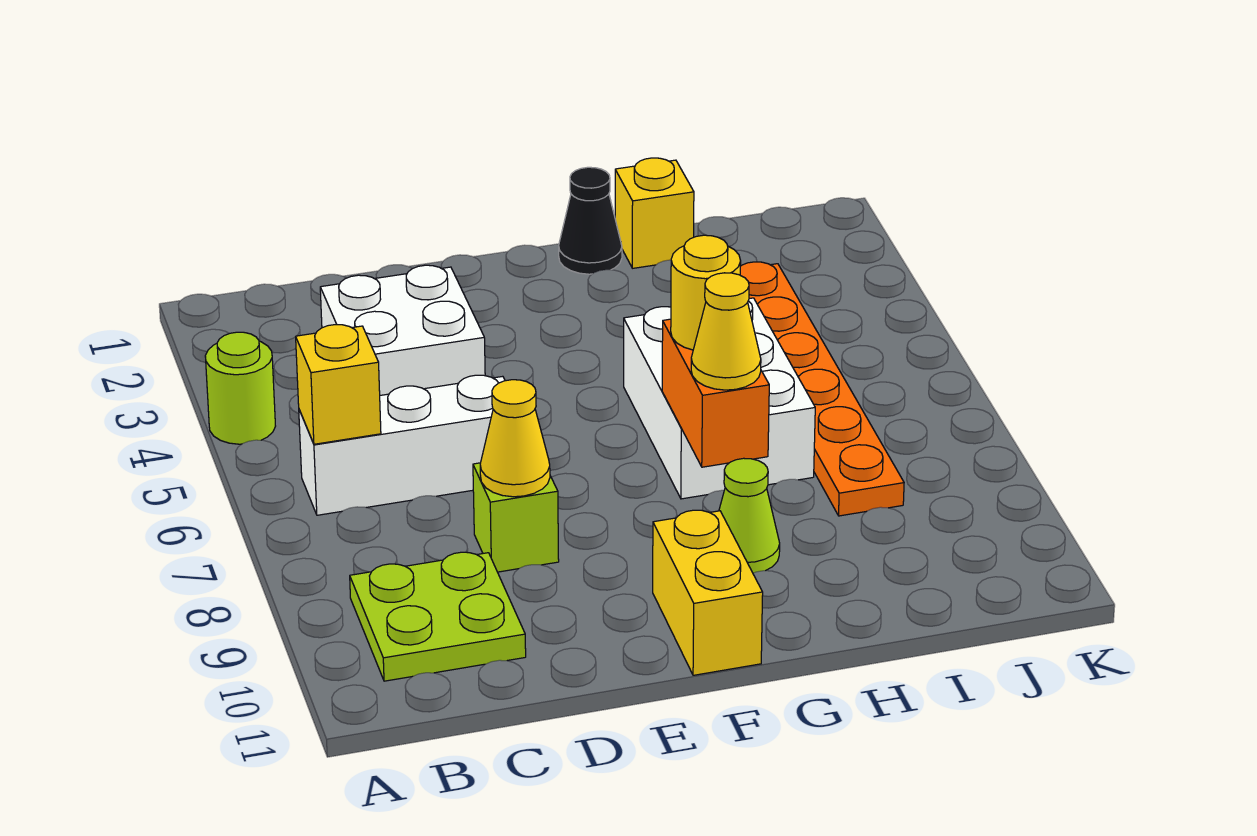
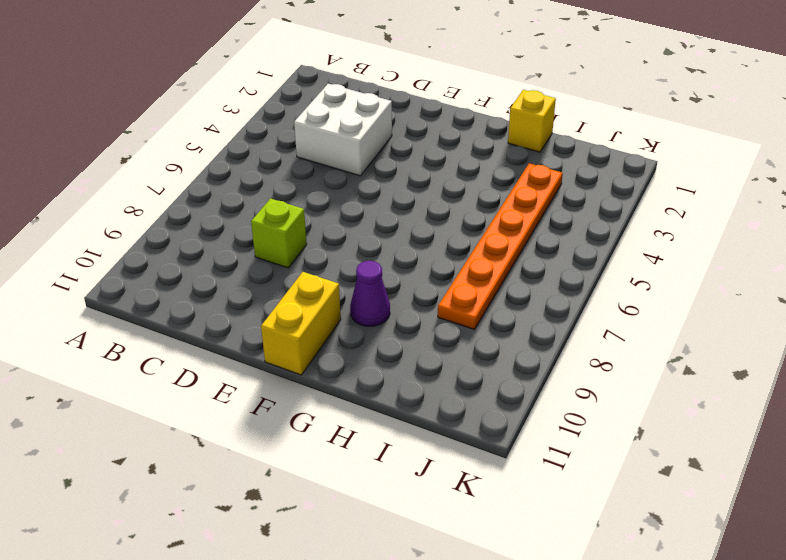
purple cone G9 level 1 -> lime cone G9 level 1
none -> lime round brick A4 level 1
none -> white brick B6:D6 level 1
none -> lime plate B9:C10 level 1

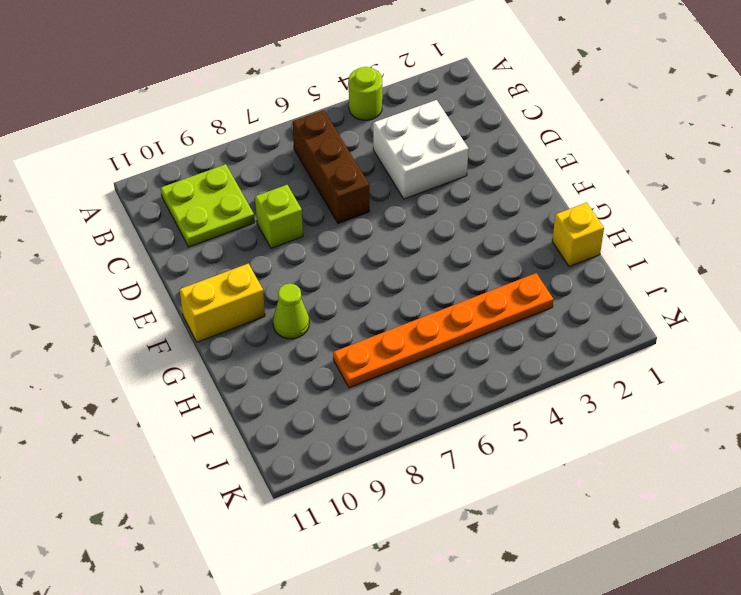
brown brick B6:D6 level 1 -> white brick B6:D6 level 1
none -> black cone G1 level 1
none -> white brick G5:H7 level 1
none -> yellow brick B6 level 2

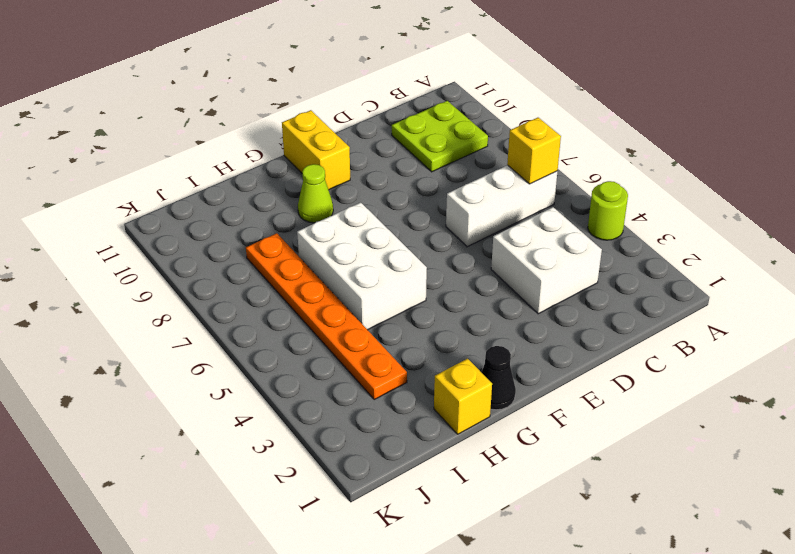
none -> lime brick D8 level 1
none -> yellow cone D8 level 2
none -> orange brick G7:G8 level 2

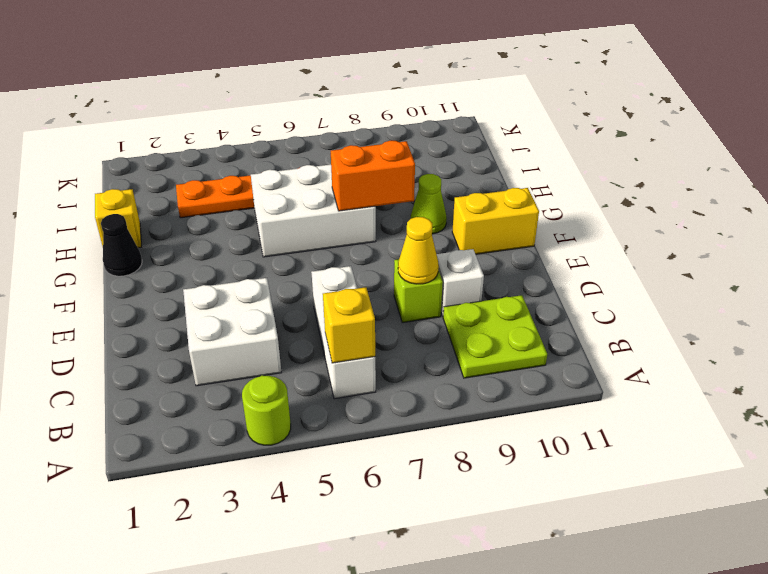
white brick D9 level 1 -> none
none -> yellow round brick G7 level 3
none -> yellow cone G8 level 3

